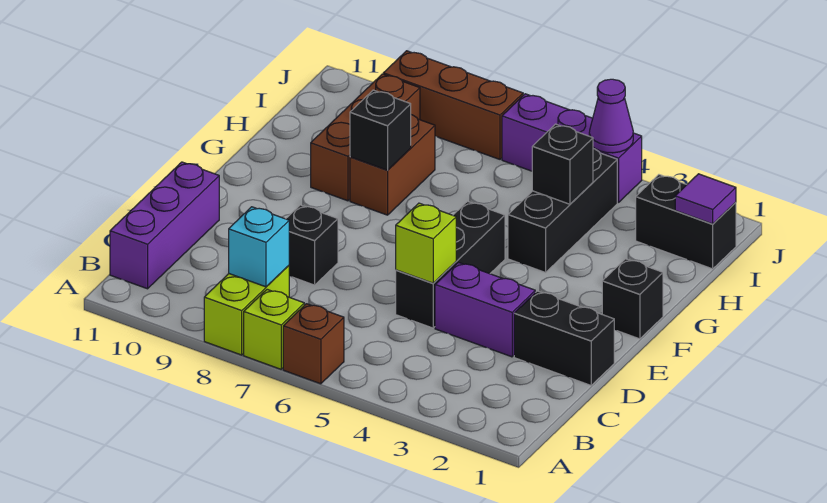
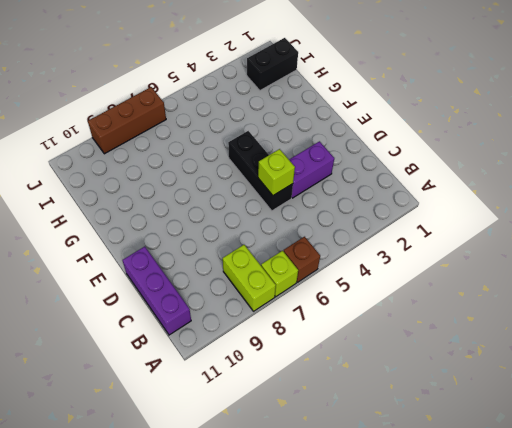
none -> black brick D1:D2 level 1
none -> black brick D8 level 1
none -> black brick F1 level 1

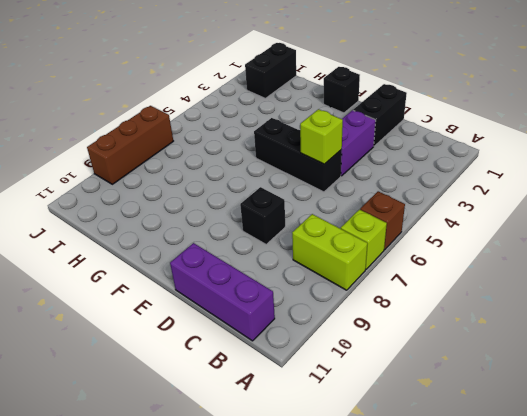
none -> black brick G4:I4 level 1
none -> brown brick G8:H8 level 1
none -> brown brick G9:I9 level 1

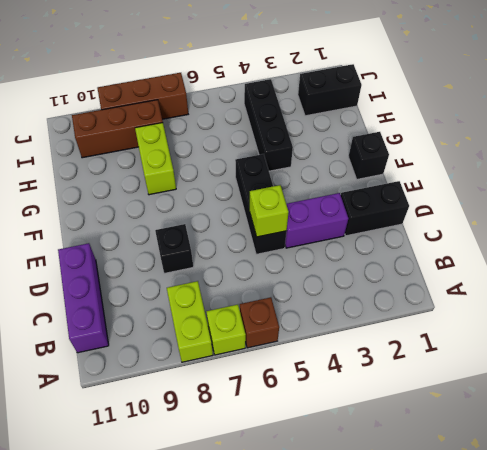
lime brick G8:H8 level 1 -> brown brick G8:H8 level 1
brown brick I8:I10 level 1 -> brown brick G9:I9 level 1
none -> purple brick J4:J6 level 1
none -> cyan brick B8 level 2
none -> black brick G8 level 2

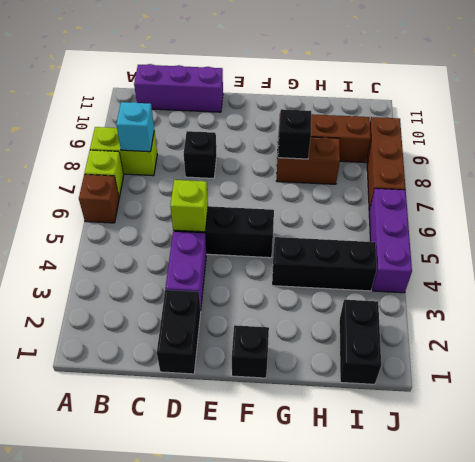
none -> black brick H4 level 2
none -> purple tile I1 level 2
none -> purple cone J4 level 2

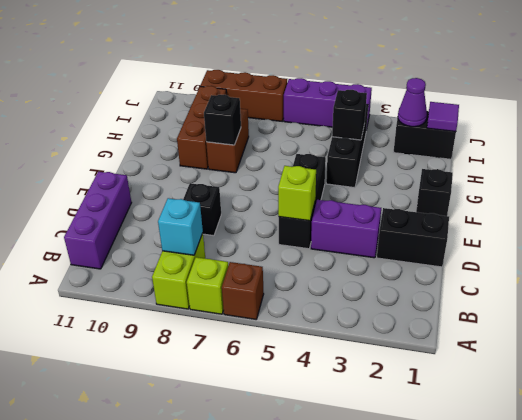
purple cone I2 level 2 -> purple cone J4 level 2

